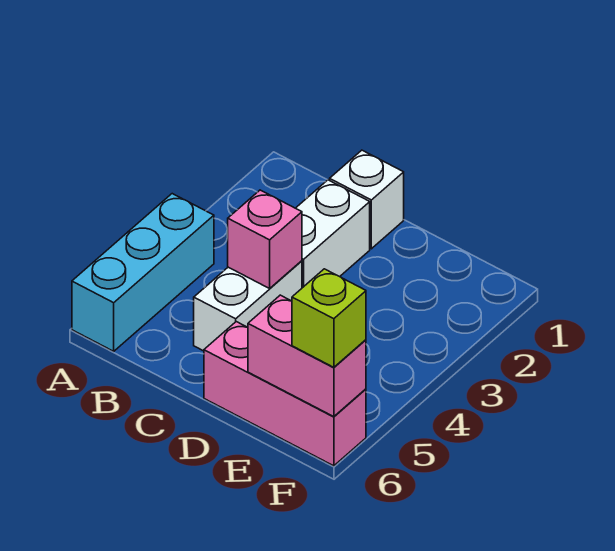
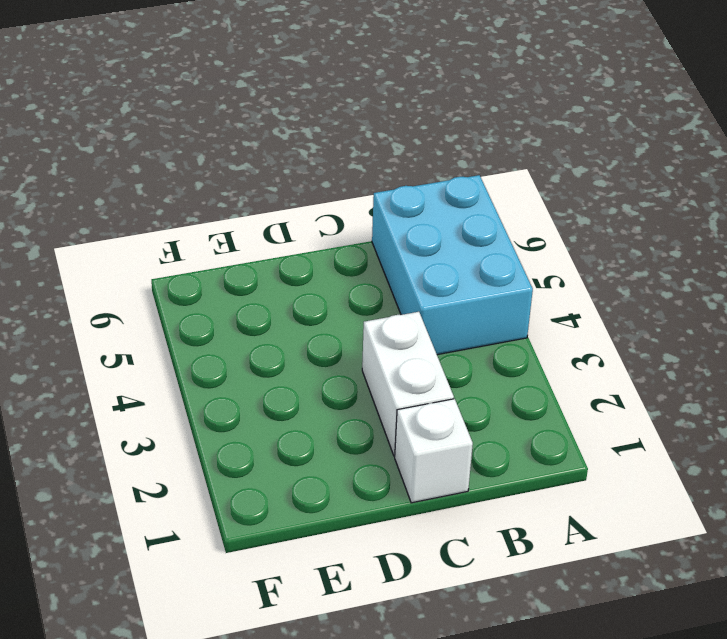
cyan brick A4:B6 level 1 -> cyan brick A4:A6 level 1
none -> white brick C4:C5 level 1
none -> pink brick D6:F6 level 1

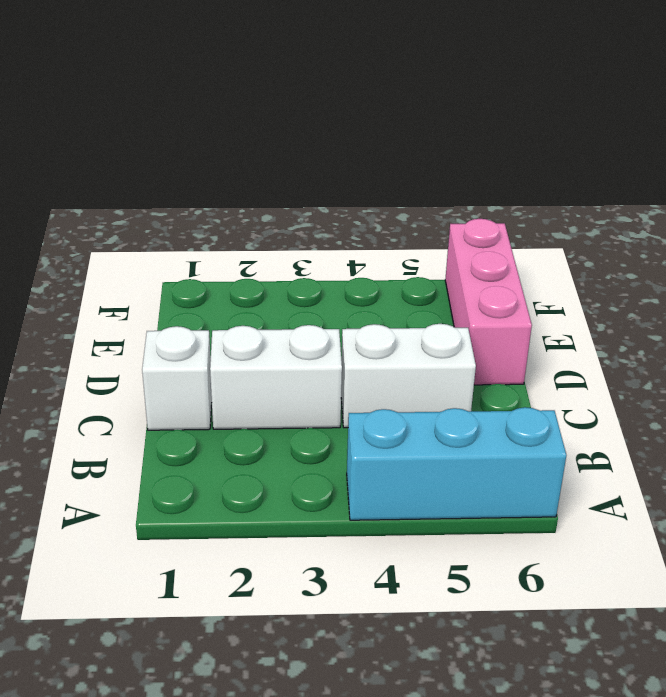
none -> pink brick C4 level 2
none -> pink brick E6:F6 level 2

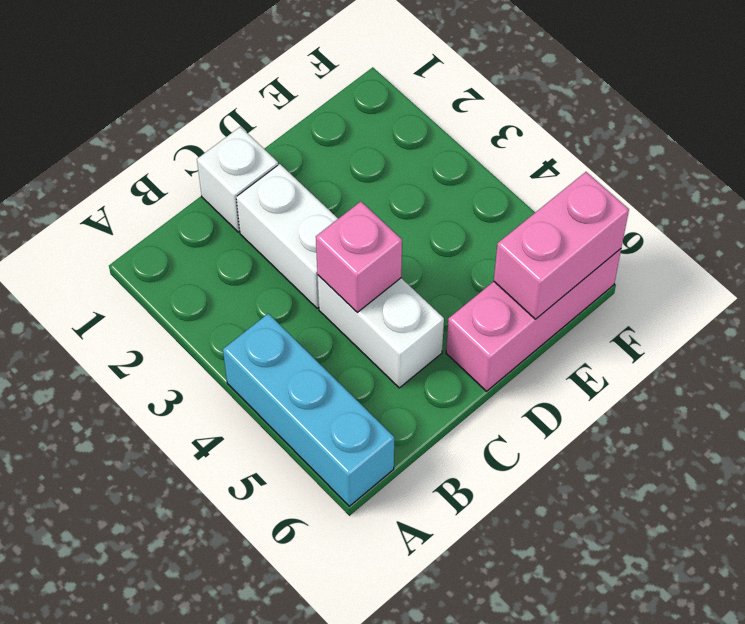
none -> lime brick F6 level 3

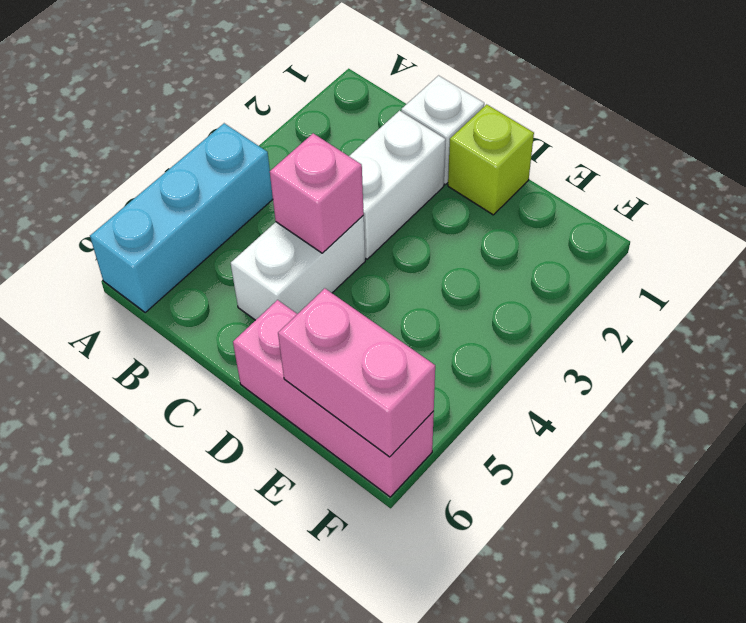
lime brick D1 level 1 -> lime brick F6 level 3

